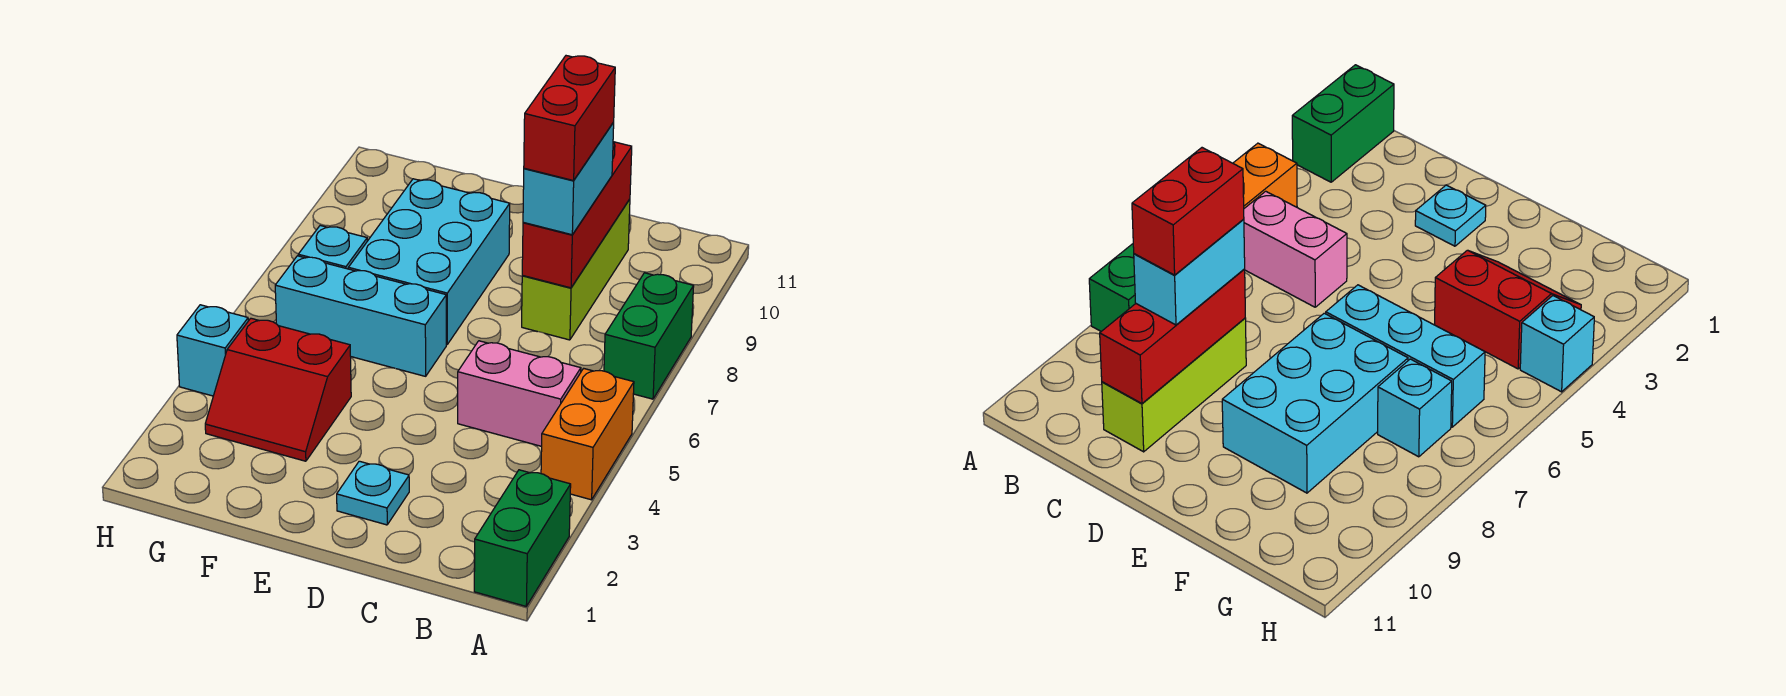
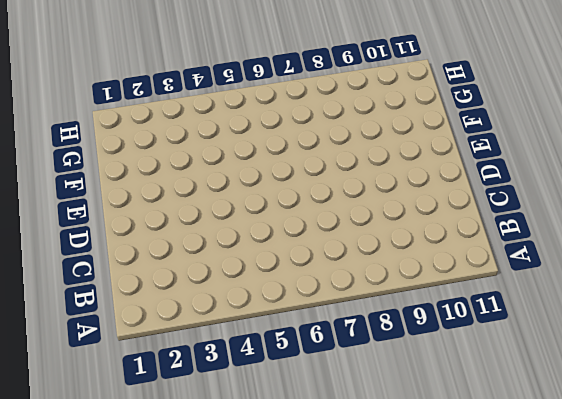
none -> green brick A1:A2 level 1
none -> orange brick A4:A5 level 1
none -> green brick A7:A8 level 1

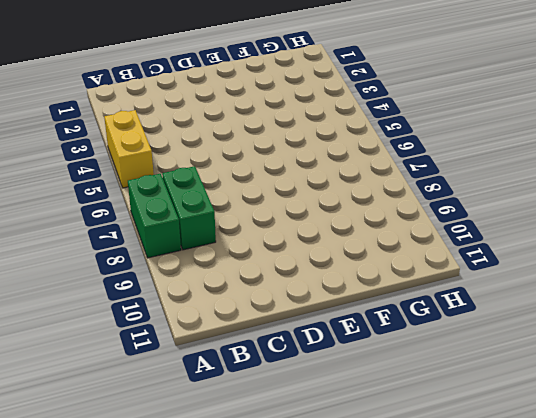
yellow brick A4:A5 level 1 -> orange brick A4:A5 level 1
green brick B7:B8 level 1 -> green brick A1:A2 level 1
none -> pink brick B5:C5 level 1
none -> lime brick C8:C10 level 1
none -> cyan plate D2 level 1

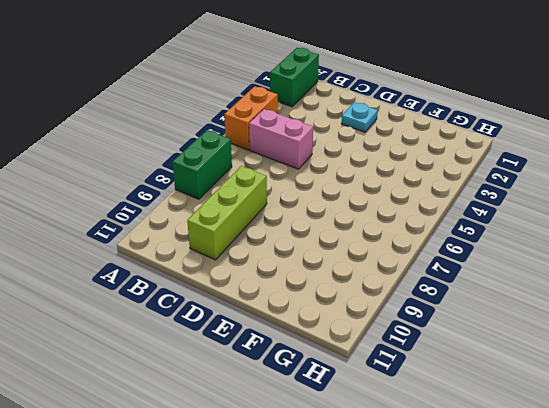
none -> cyan brick E6:G6 level 1
none -> cyan brick E7:F9 level 1
none -> red slope F3:G4 level 1 top 4

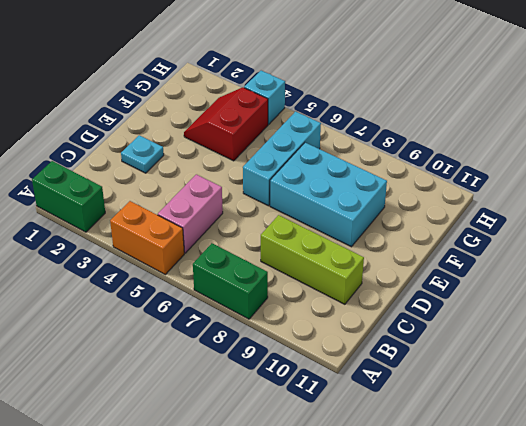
none -> cyan brick G7 level 1
none -> red brick C8:C10 level 2
none -> cyan brick C8:C9 level 3

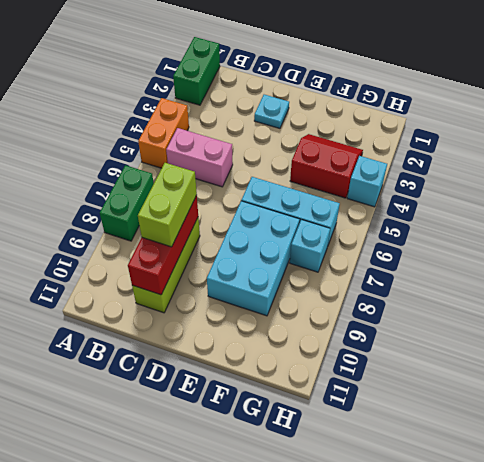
lime brick C8:C9 level 3 -> cyan brick C8:C9 level 3
none -> red brick C8:C9 level 4

